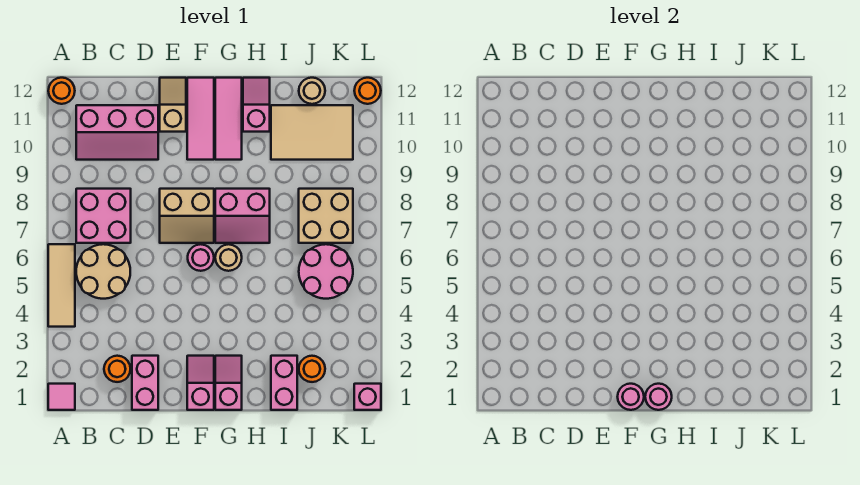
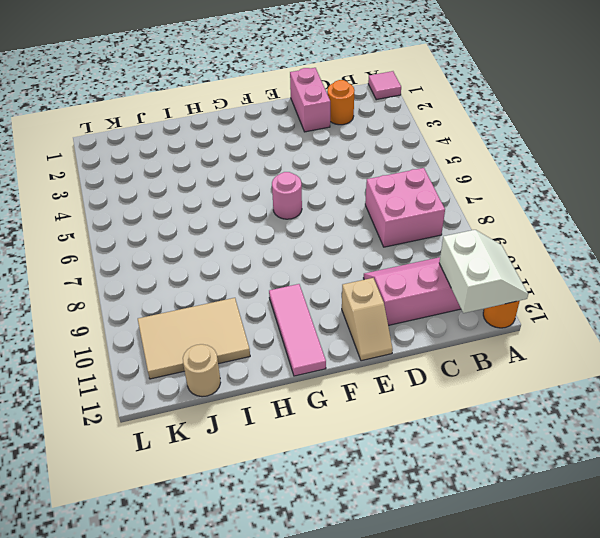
white slope A11:B12 level 2 top B -> none
none -> tan tile A4:A6 level 1
none -> tan round brick B5:C6 level 1
none -> tan slope E7:F8 level 1 top 8

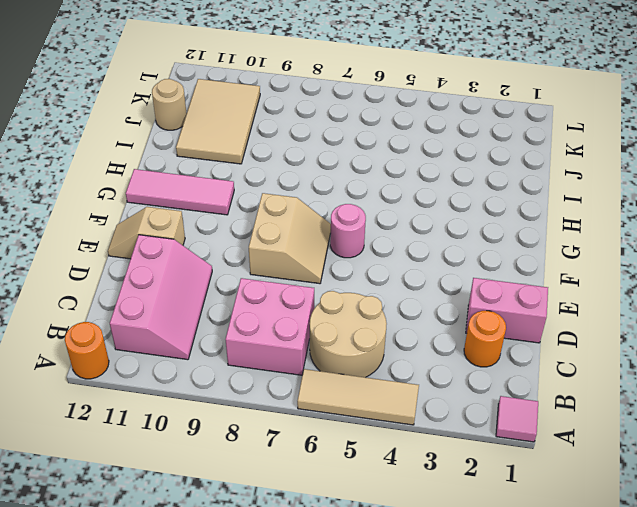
none -> pink slope F1:F2 level 1 top 1
none -> pink tile F10:F12 level 1
none -> pink slope G1:G2 level 1 top 1

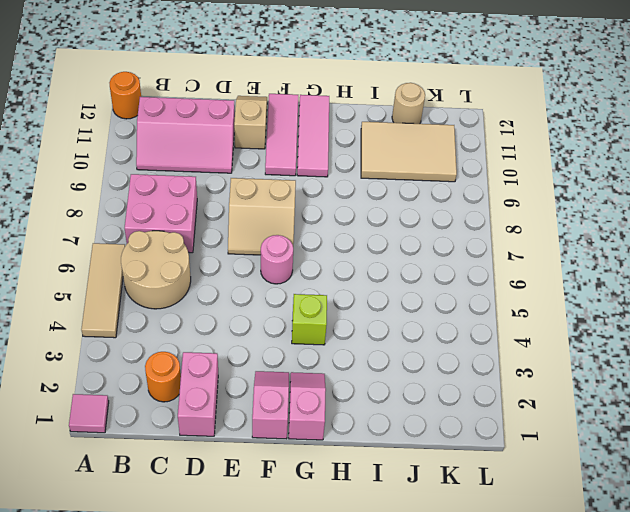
lime brick G4 level 1 -> none
none -> tan round brick G6 level 1
none -> pink slope G7:H8 level 1 top 8
none -> pink slope H11:H12 level 1 top 11

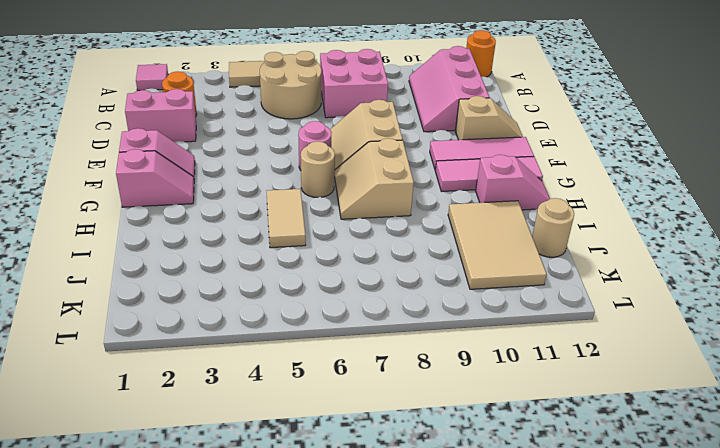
tan slope G7:H8 level 1 top 8 -> pink slope G7:H8 level 1 top 8
tan tile H5:I5 level 1 -> none
none -> pink brick I1:I2 level 1
none -> orange round brick J2 level 1
none -> pink round brick J5:K6 level 1

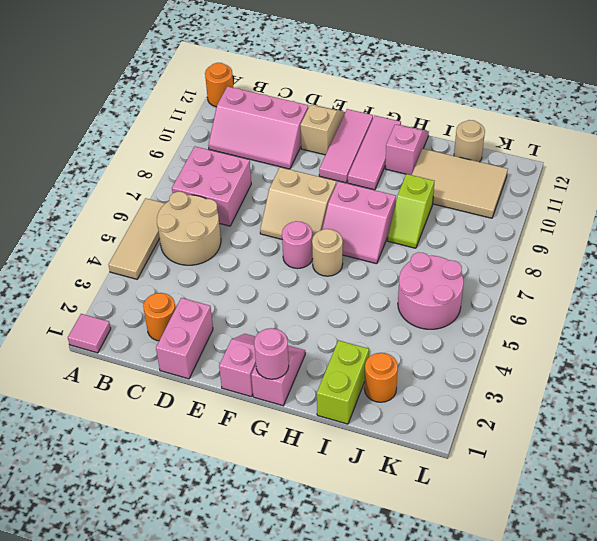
lime brick I1:I2 level 1 -> pink brick I1:I2 level 1
lime slope I8:I9 level 1 top 9 -> none
none -> tan brick J7:K8 level 1
none -> pink brick L1 level 1
none -> orange round brick L12 level 1

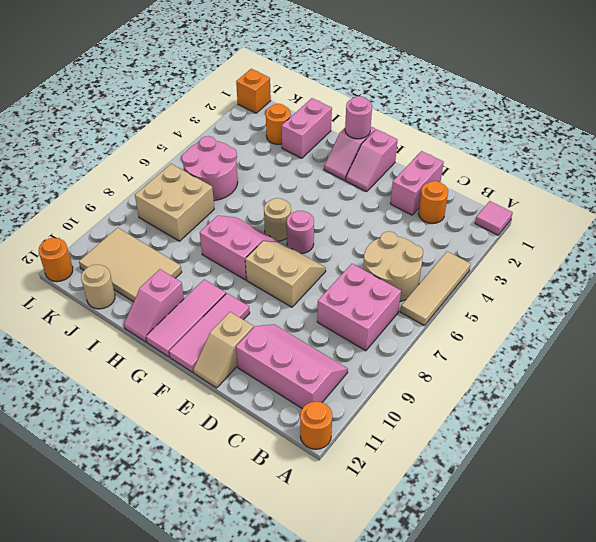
orange brick L1 level 1 -> pink brick L1 level 1
none -> pink round brick F1 level 2

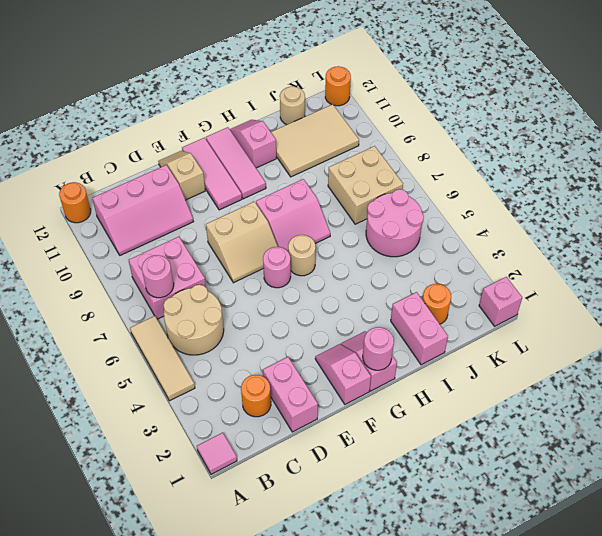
pink round brick B7 level 2 -> pink round brick F1 level 2

